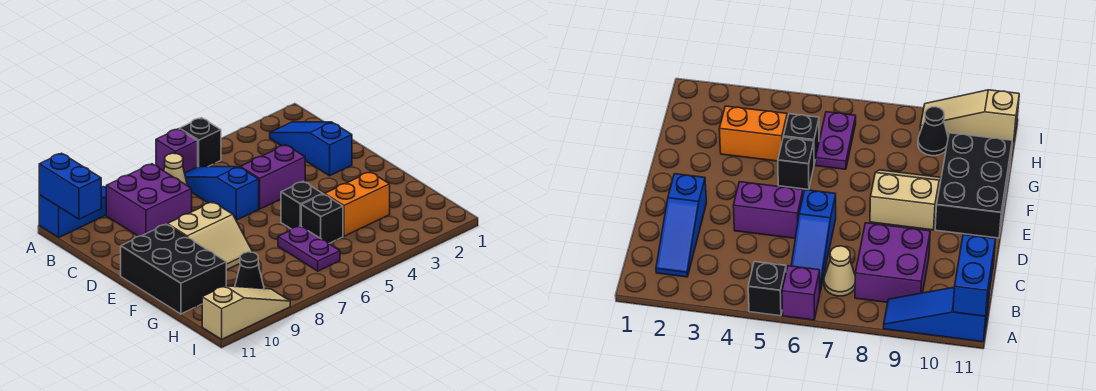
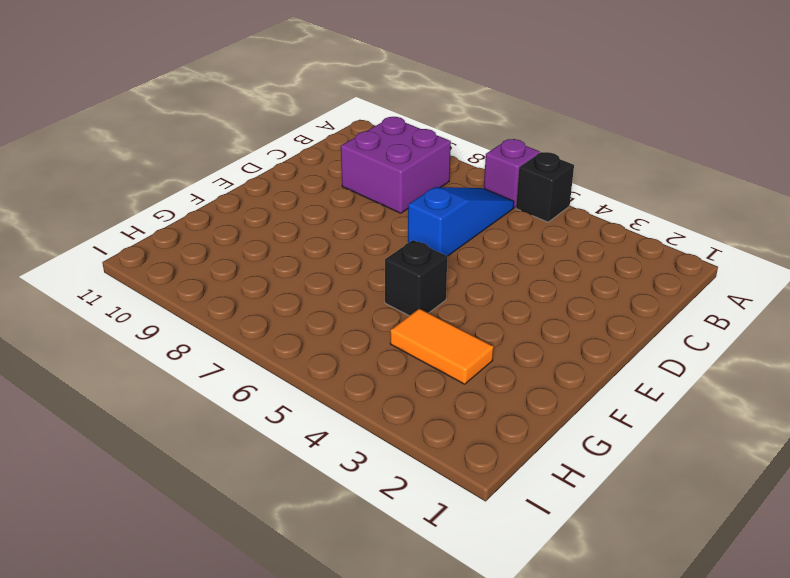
orange tile G3:G4 level 1 -> orange brick G3:G4 level 1
none -> blue slope A9:A11 level 1 top 11
none -> blue slope B2:D2 level 1 top D
none -> tan cone B7 level 1

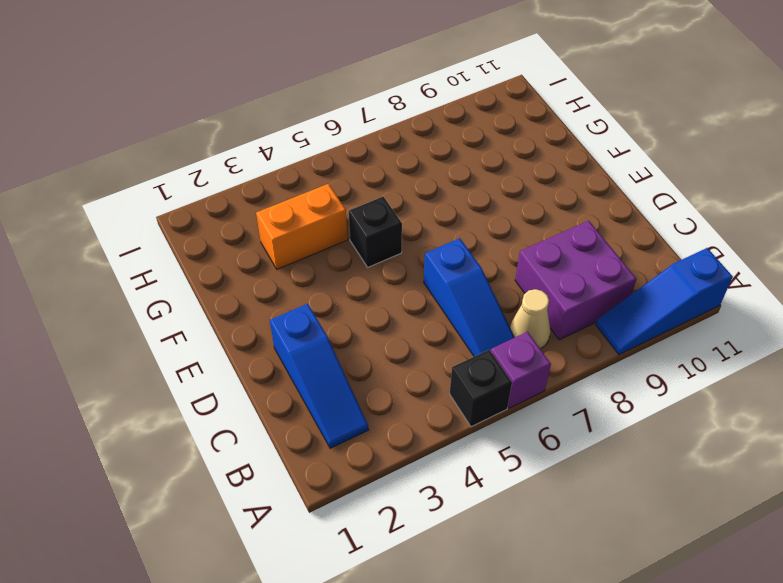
none -> purple brick D4:D5 level 1
none -> tan slope E8:F9 level 1 top E
none -> black brick E10:G11 level 1

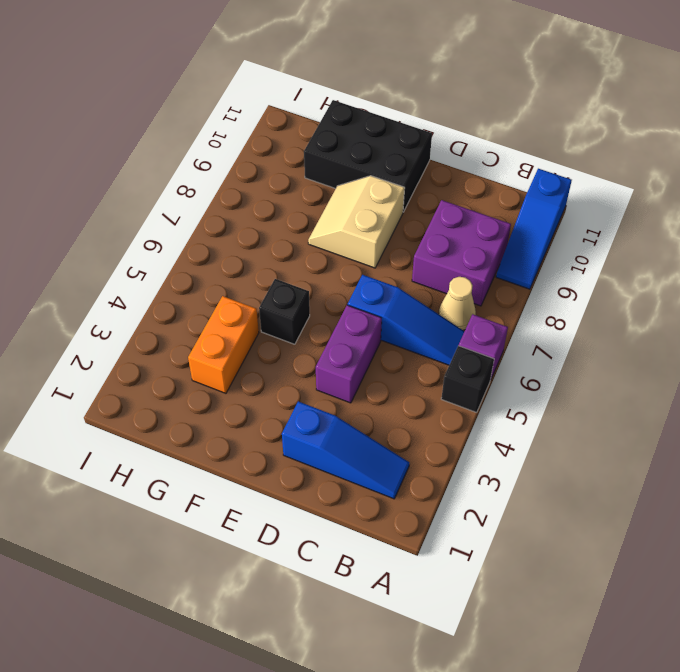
none -> black brick G5 level 1
none -> purple plate G6:H6 level 1
none -> black cone H9 level 1

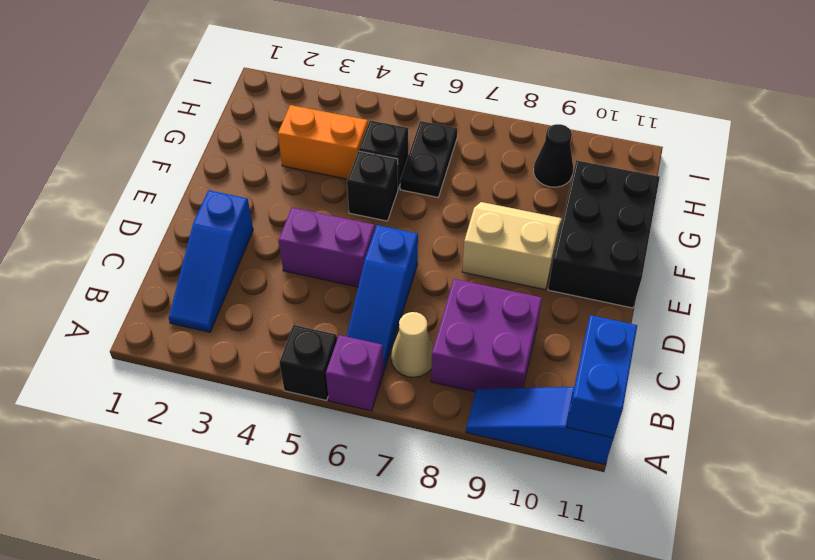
black plate G6:H6 level 1 -> purple plate G6:H6 level 1
none -> tan slope I9:I11 level 1 top 11

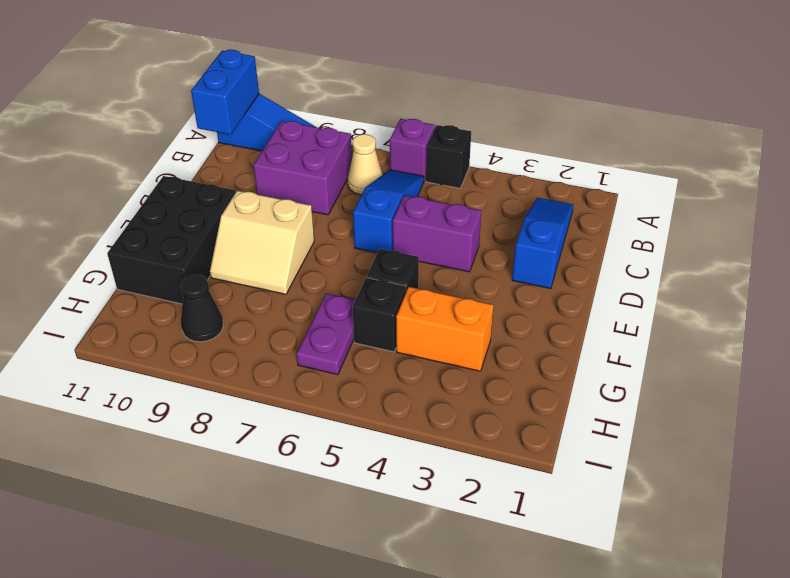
none -> tan slope I9:I11 level 1 top 11

